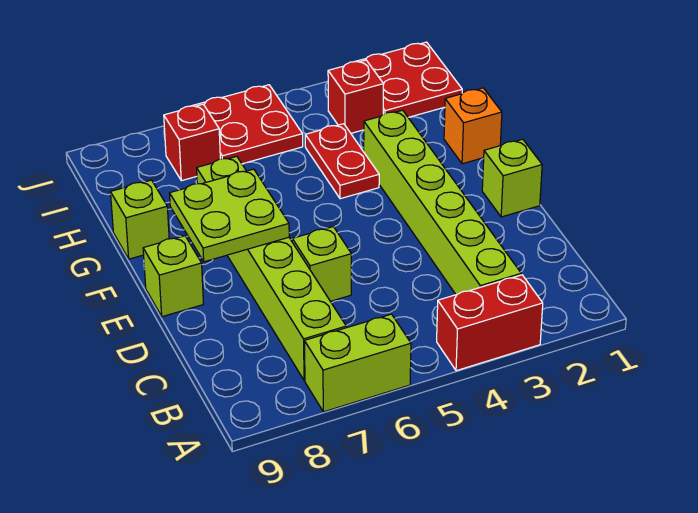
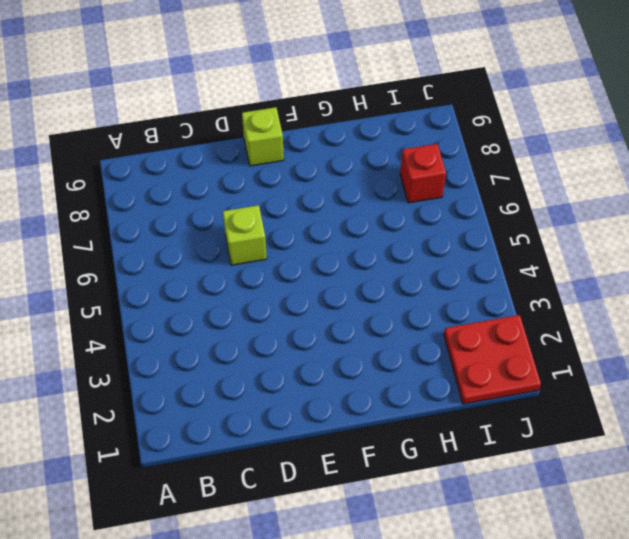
none -> red brick A3:A4 level 1
none -> lime brick A6:A7 level 1
none -> lime brick B3:G3 level 1

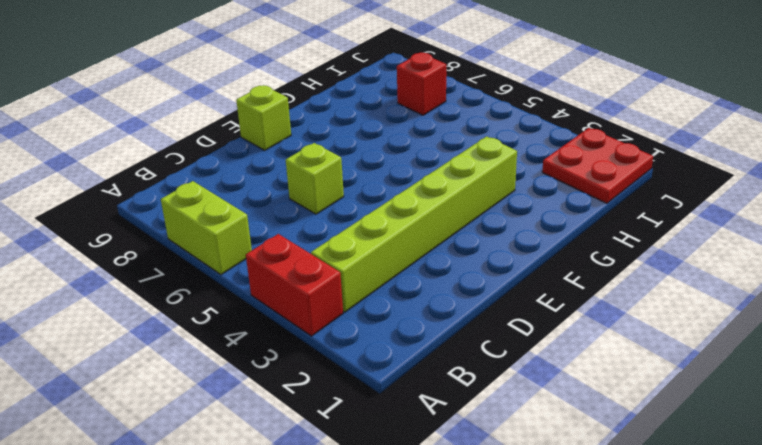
none -> lime brick B7:G7 level 1
none -> lime brick E1 level 1
none -> orange brick G1 level 1

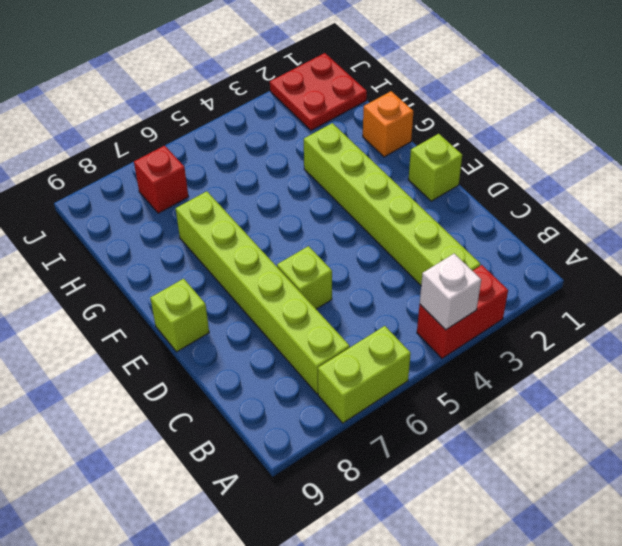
white brick A4 level 2 -> none
none -> red plate G4:H4 level 1
none -> lime brick G9 level 1
none -> red brick I3 level 1

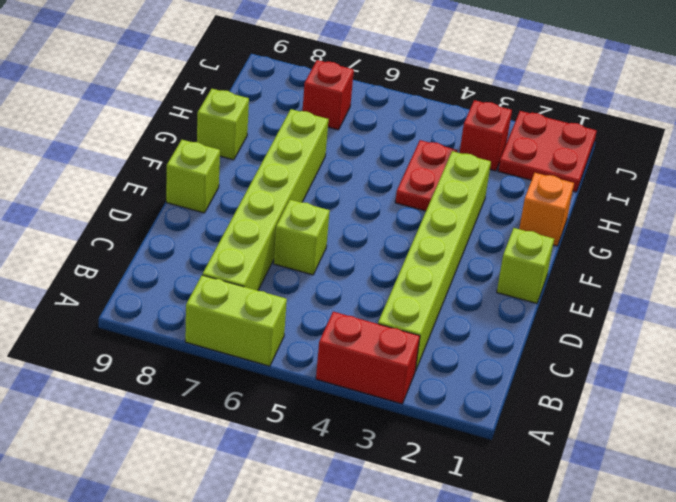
none -> red plate I5:J6 level 1
none -> lime plate E7:F8 level 2

